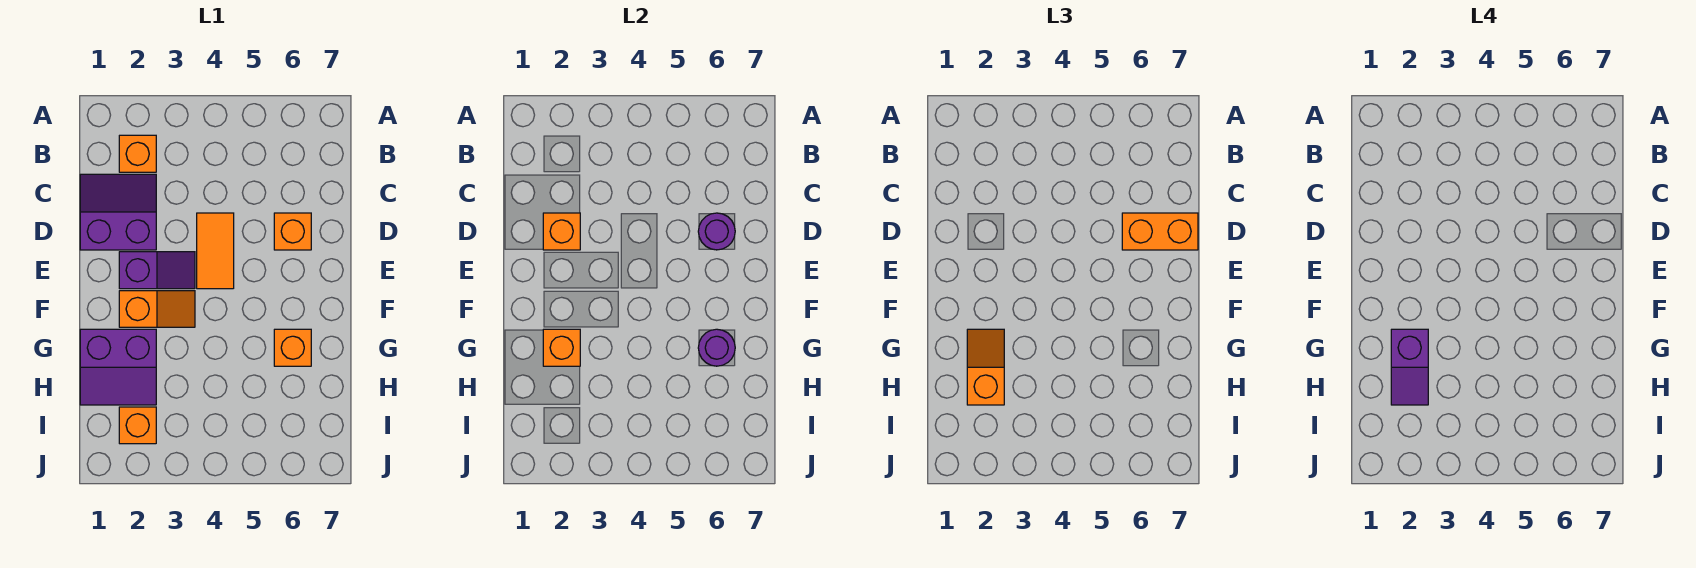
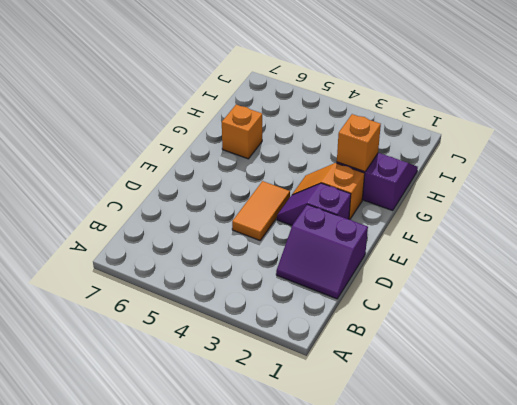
none -> orange brick B2 level 1
none -> orange brick D6 level 1
none -> orange brick I2 level 1

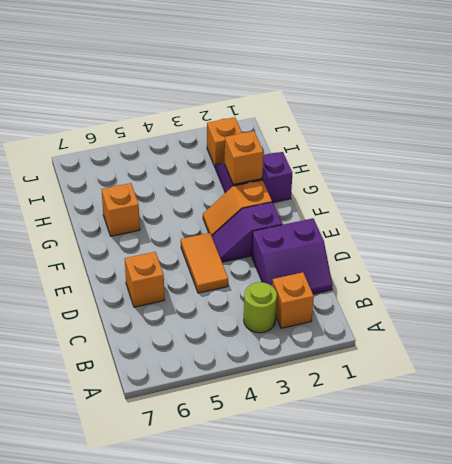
lime round brick B3 level 1 -> none
none -> orange brick D2 level 2
none -> purple round brick D6 level 2
none -> purple round brick G6 level 2

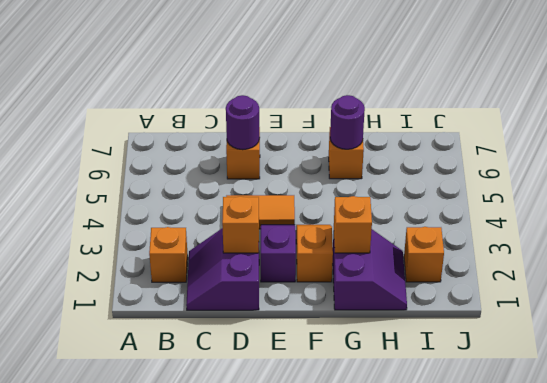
none -> orange brick D6:D7 level 3
none -> orange slope G2:H2 level 3 top H
none -> purple slope G2:H2 level 4 top G

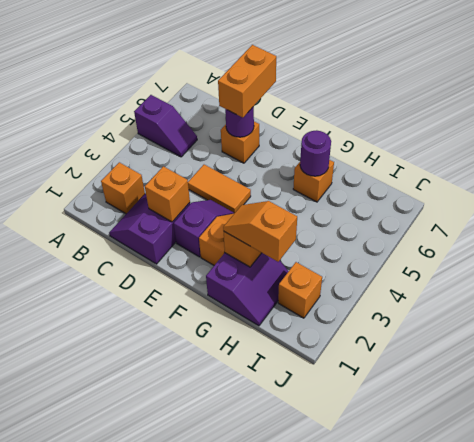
purple slope A5:B5 level 1 top A -> purple slope G2:H2 level 4 top G

